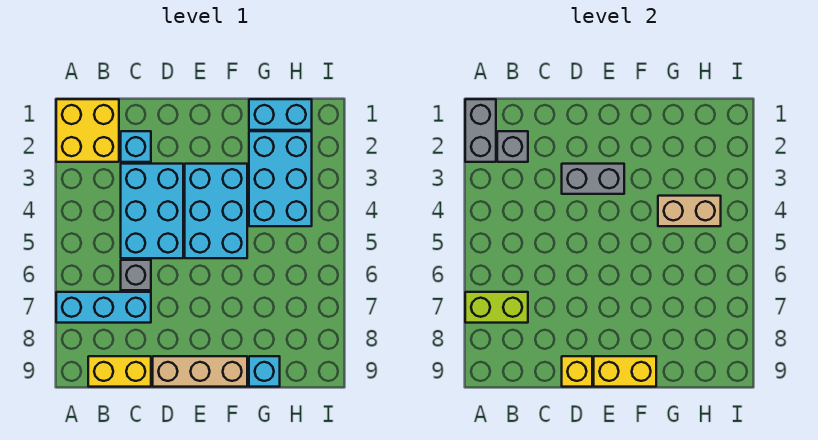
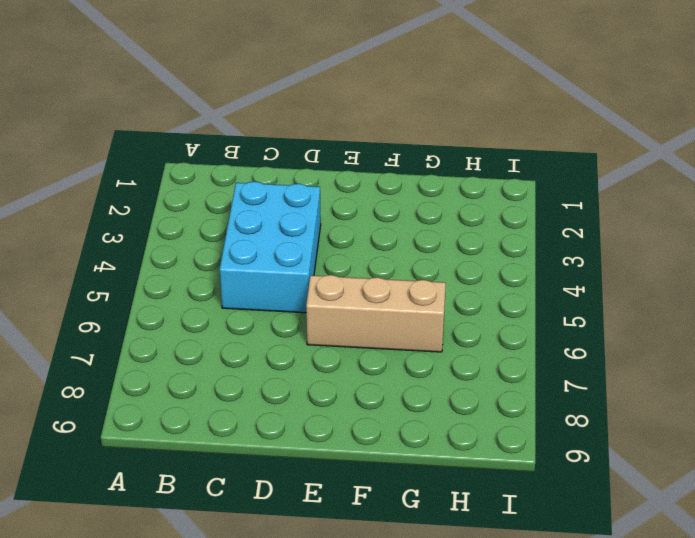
tan brick E6:G6 level 1 -> tan brick D9:F9 level 1
none -> yellow brick A1:B2 level 1
none -> cyan brick A7:C7 level 1
none -> yellow brick B9:C9 level 1

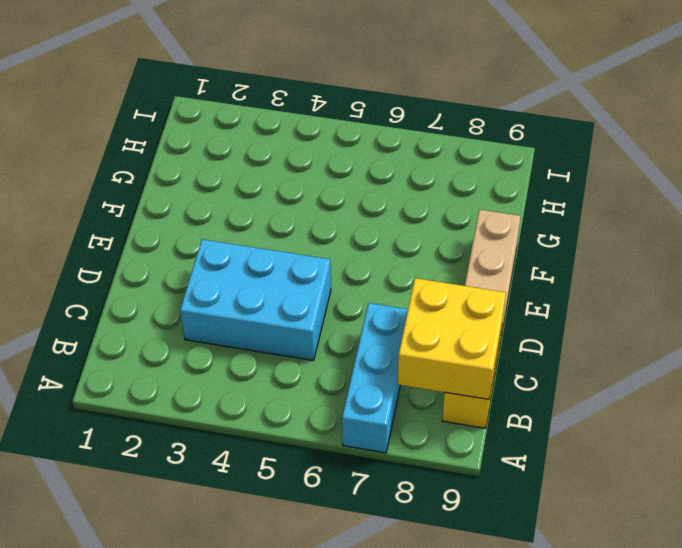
yellow brick B8:C9 level 2 -> yellow brick A1:B2 level 1
none -> cyan brick C2 level 1
none -> grey brick C6 level 1
none -> cyan brick E3:F5 level 1

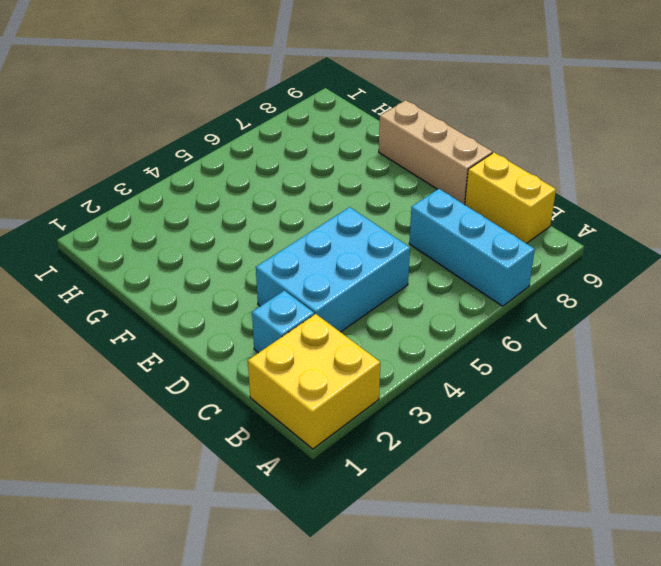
none -> grey brick C6 level 1
none -> cyan brick E3:F5 level 1
none -> cyan brick G1:H1 level 1

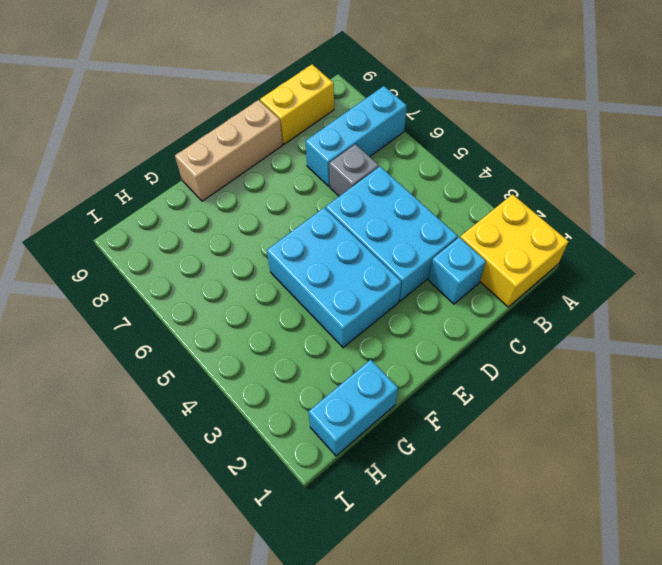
none -> cyan brick G2:H4 level 1
none -> cyan brick G9 level 1
none -> grey brick A1:A2 level 2

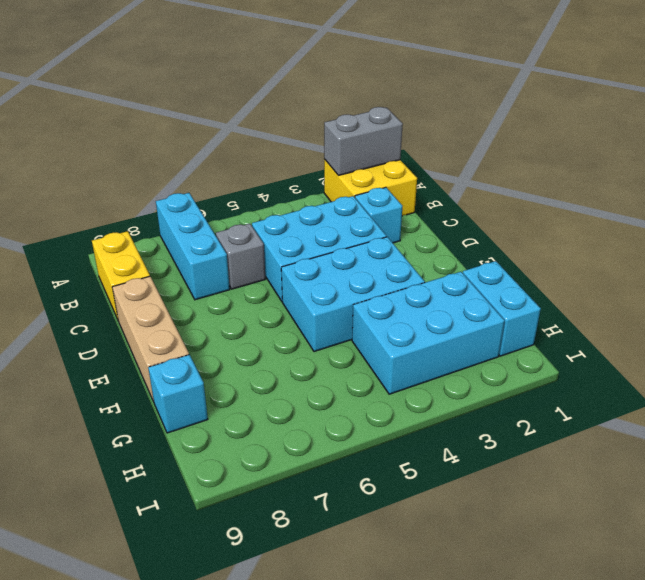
none -> lime brick A7:B7 level 2
none -> grey brick B2 level 2
none -> grey brick D3:E3 level 2

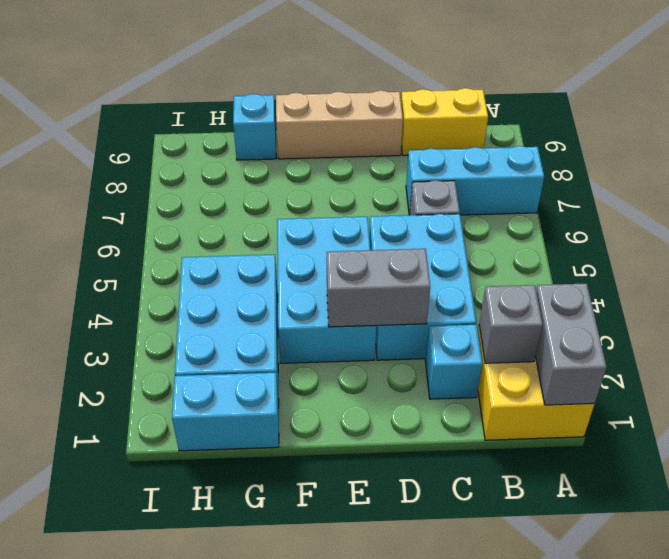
none -> lime brick A7:B7 level 2
none -> yellow brick D9 level 2
none -> yellow brick E9:F9 level 2

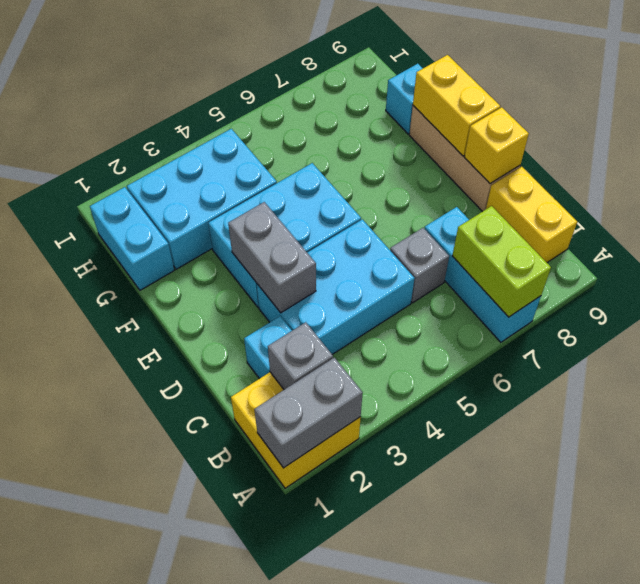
none -> tan brick G4:H4 level 2

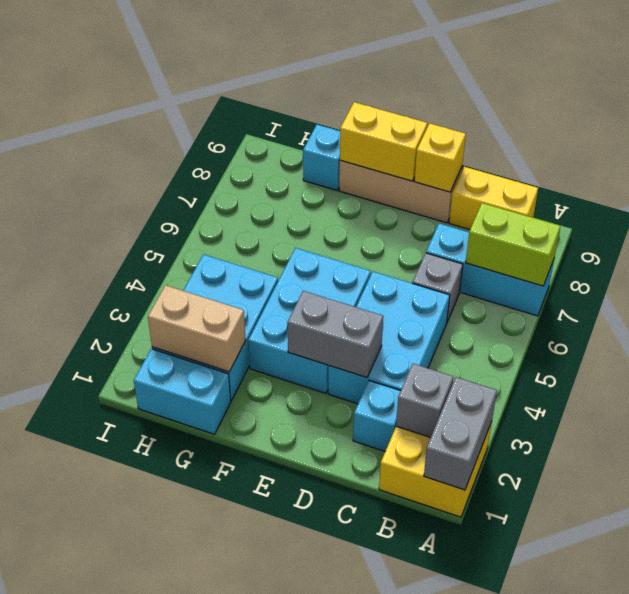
tan brick G2:H2 level 2 -> tan brick G4:H4 level 2

